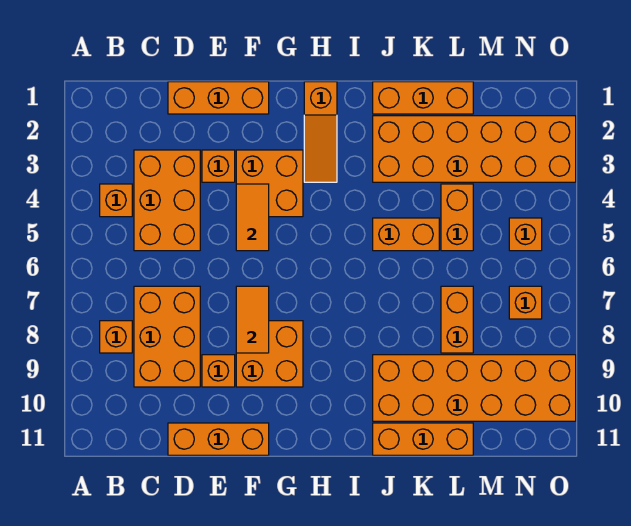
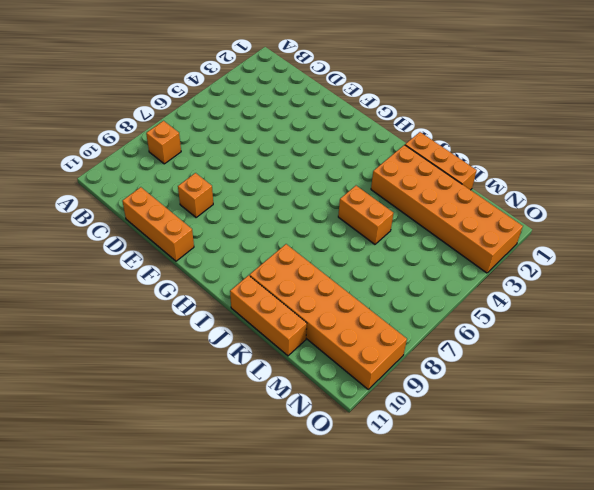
none -> orange brick B4 level 1
none -> orange brick C3:D5 level 1
none -> orange brick C7:D9 level 1

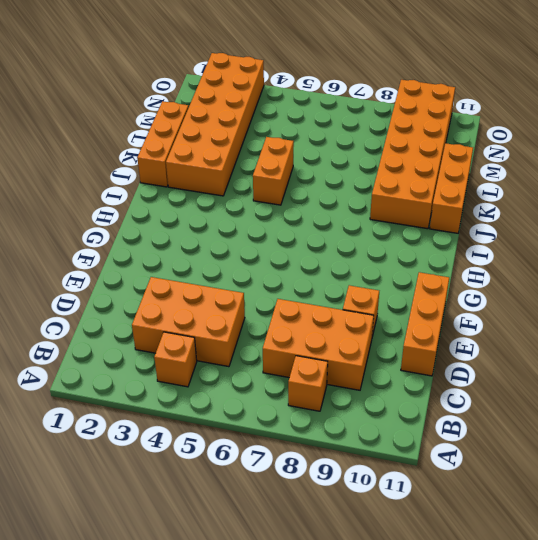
none -> orange brick D1:F1 level 1
none -> orange brick E3 level 1
none -> orange brick F3:G4 level 1

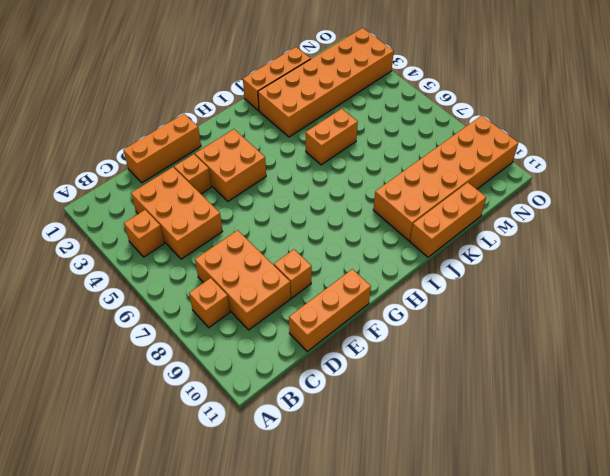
none -> orange brick F8:G9 level 1
none -> orange slope H1:H3 level 1 top 1
none -> orange brick L4:L5 level 1

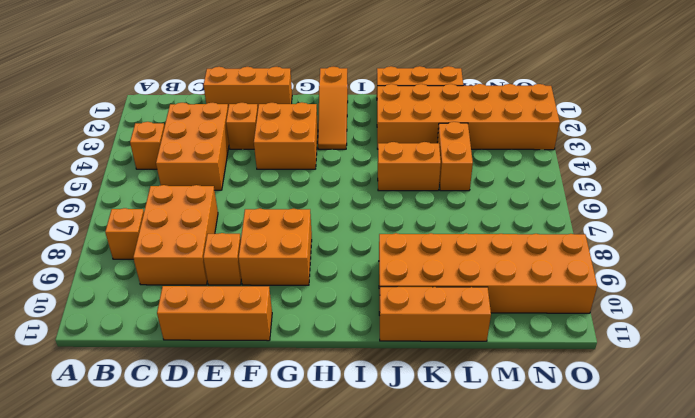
none -> orange brick L7:L8 level 1
none -> orange brick N5 level 1
none -> orange brick N7 level 1

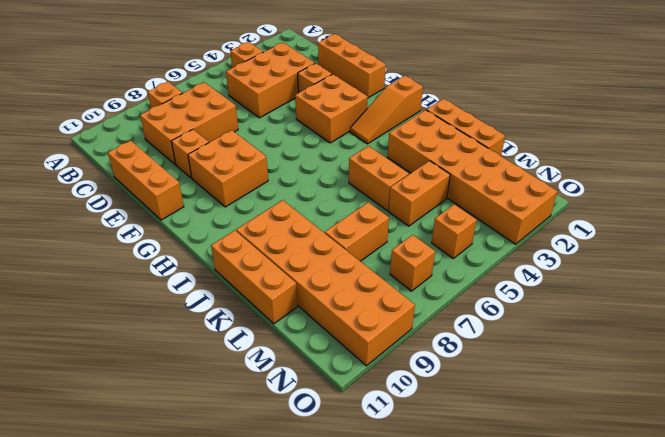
none -> orange tile F4:F5 level 2
none -> orange tile F7:F8 level 2

